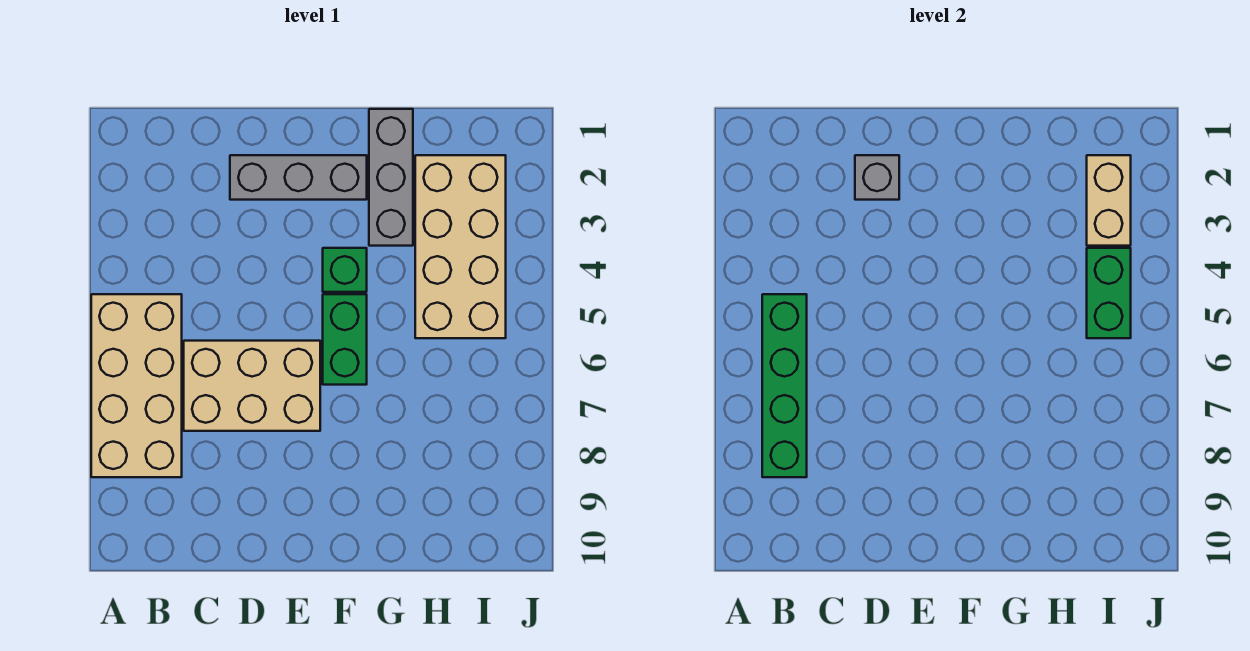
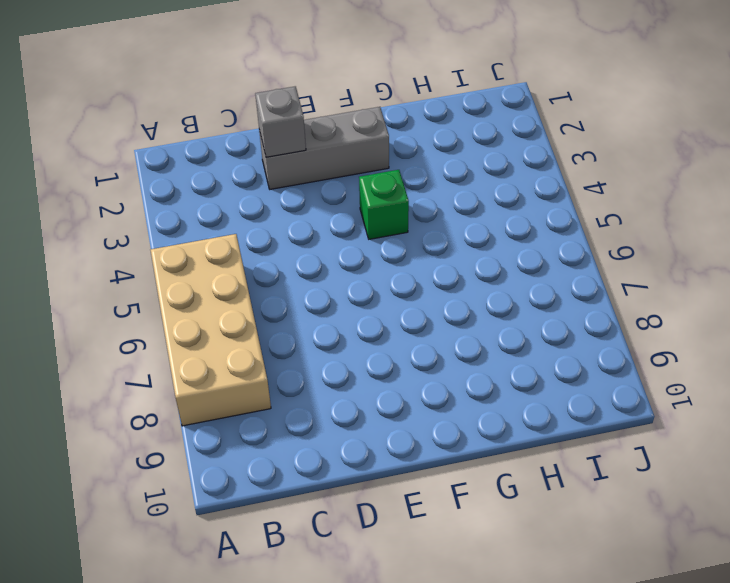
none -> tan brick C6:E7 level 1
none -> green brick F5:F6 level 1

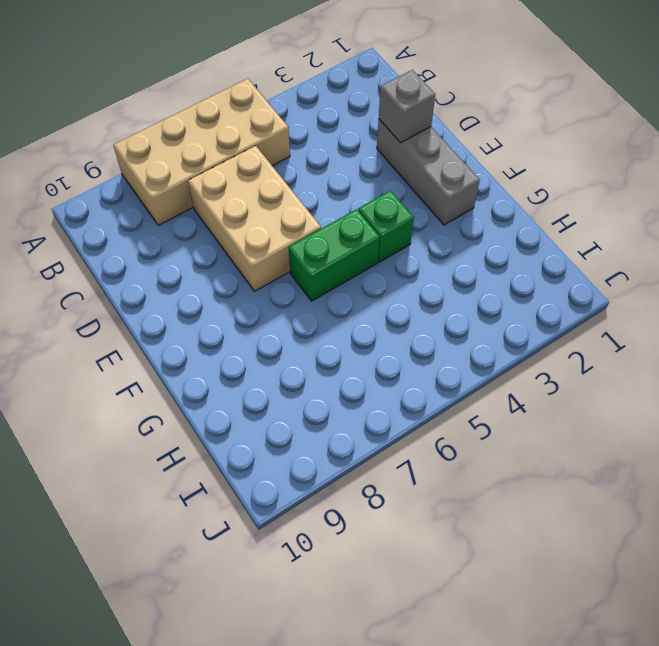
none -> grey brick G1:G3 level 1
none -> tan brick H2:I5 level 1

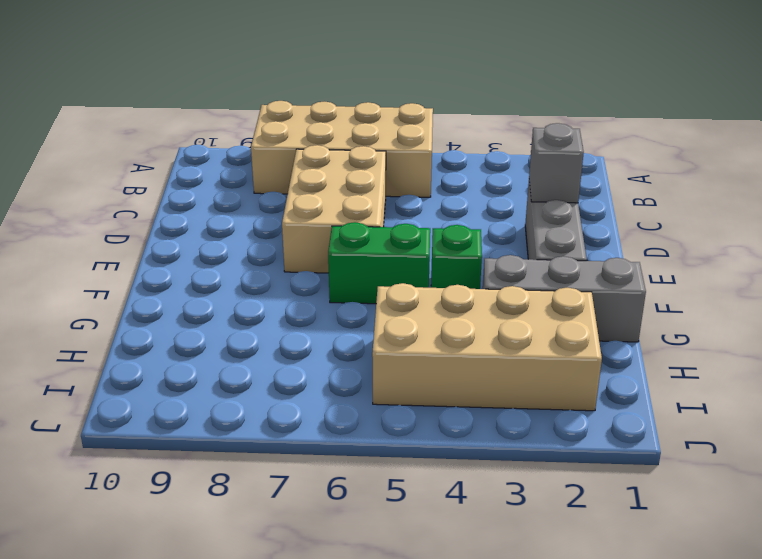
none -> green brick B5:B8 level 2
none -> tan brick I2:I3 level 2

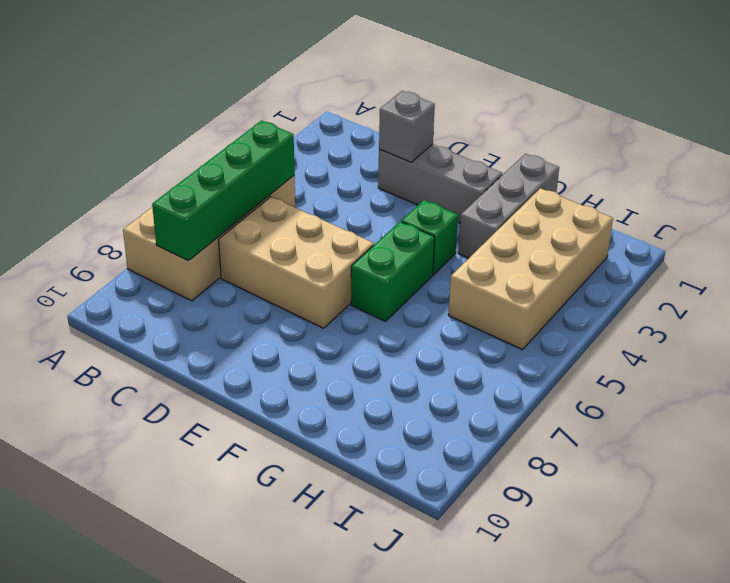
none -> tan brick I2:I3 level 2
none -> green brick I4:I5 level 2

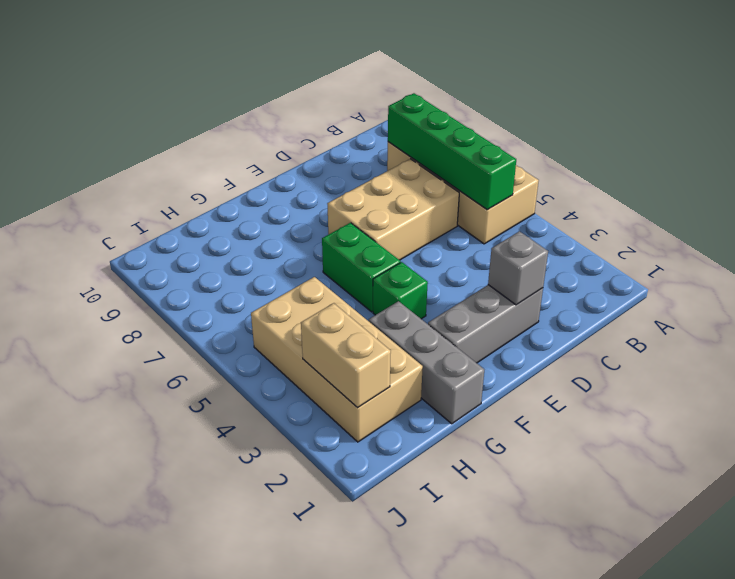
none -> green brick I4:I5 level 2

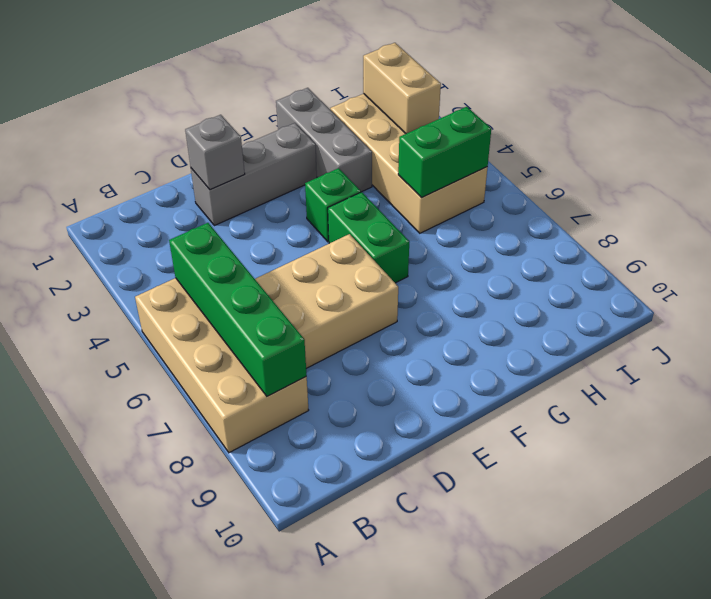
green brick H5:I5 level 2 -> green brick I4:I5 level 2

